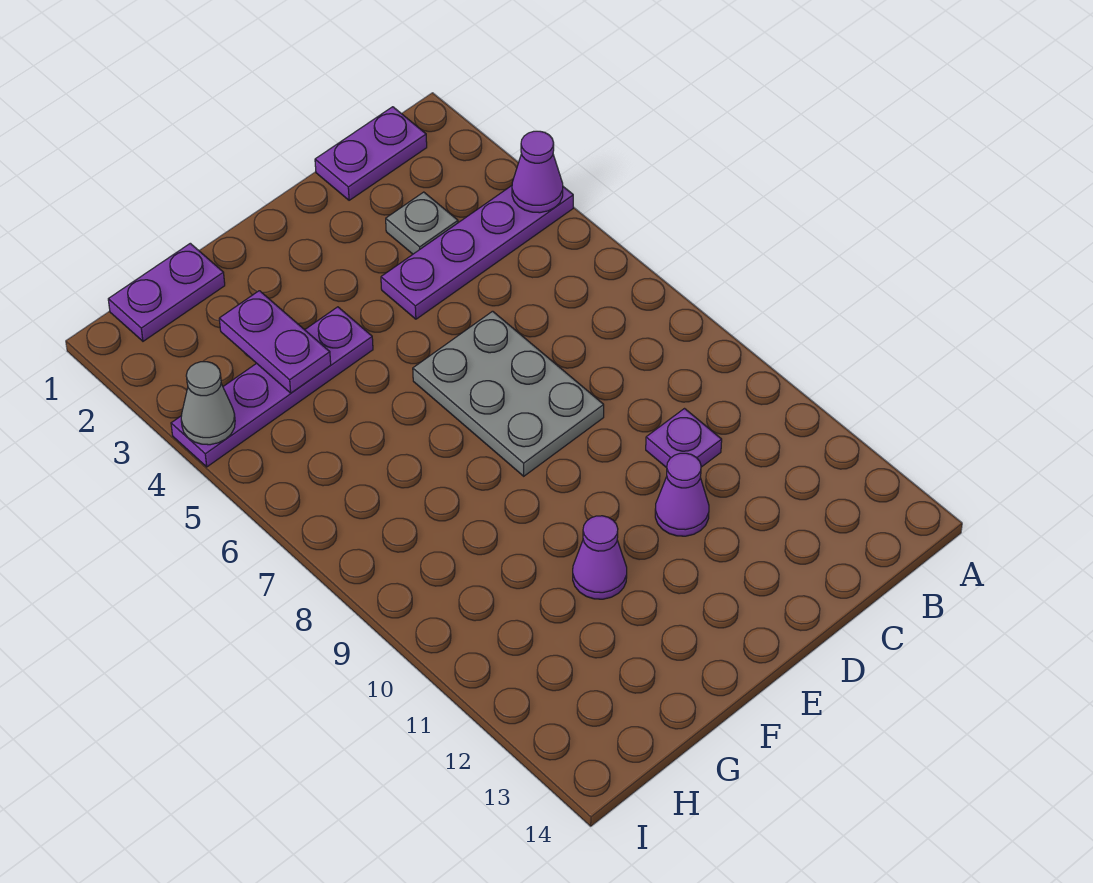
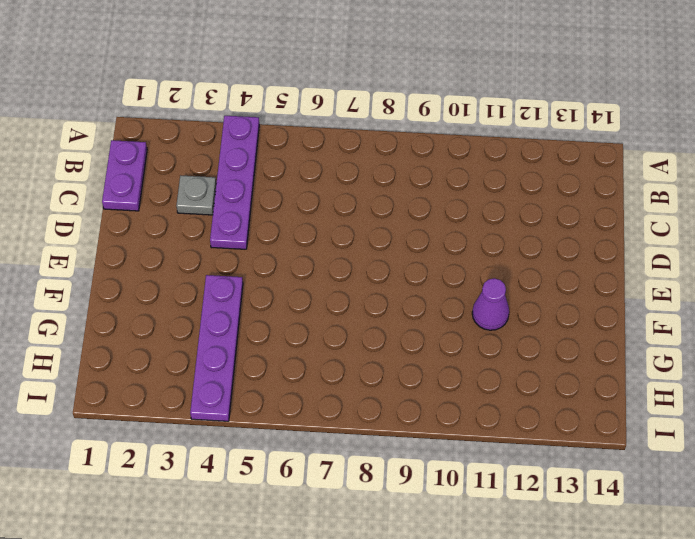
none -> purple plate C10 level 1
none -> grey plate D6:E8 level 1
none -> purple cone D11 level 1

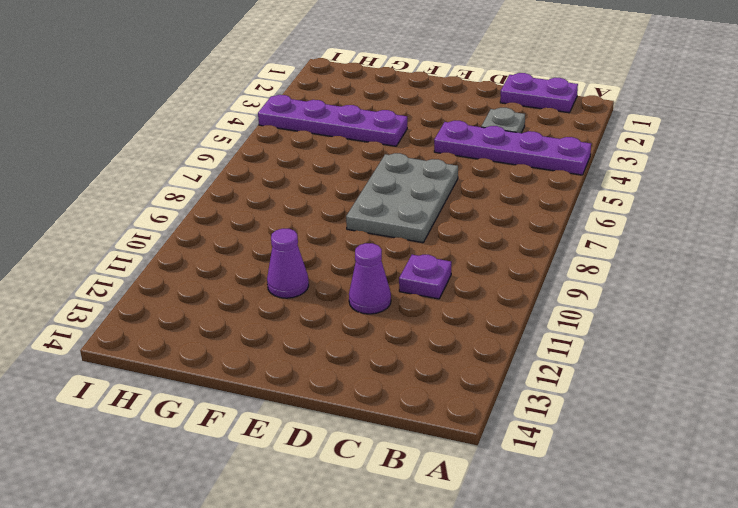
none -> purple plate G1:H1 level 1
none -> purple cone A4 level 2
none -> purple plate G3:G4 level 2

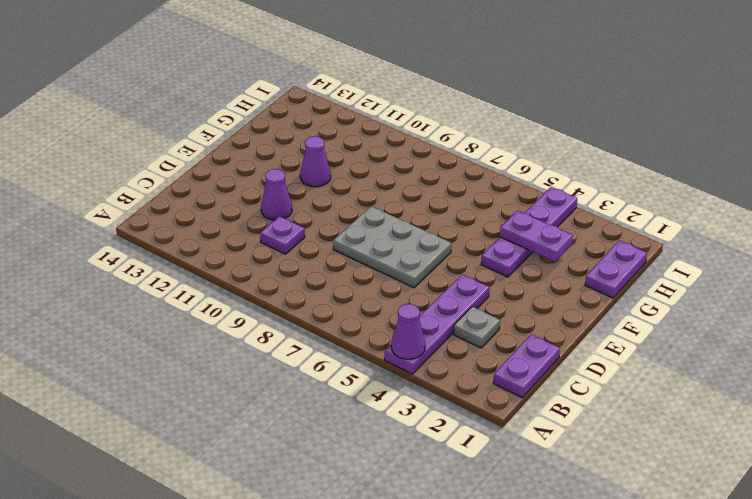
none -> grey cone I4 level 2

